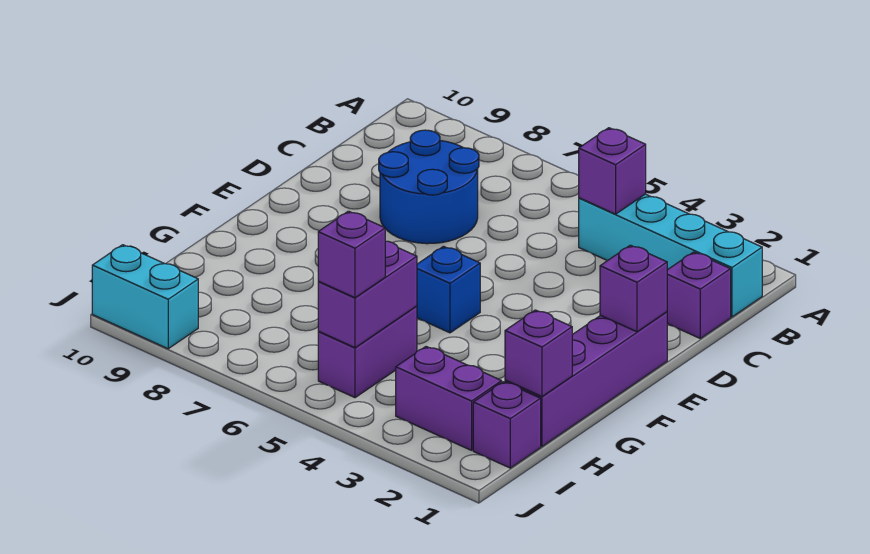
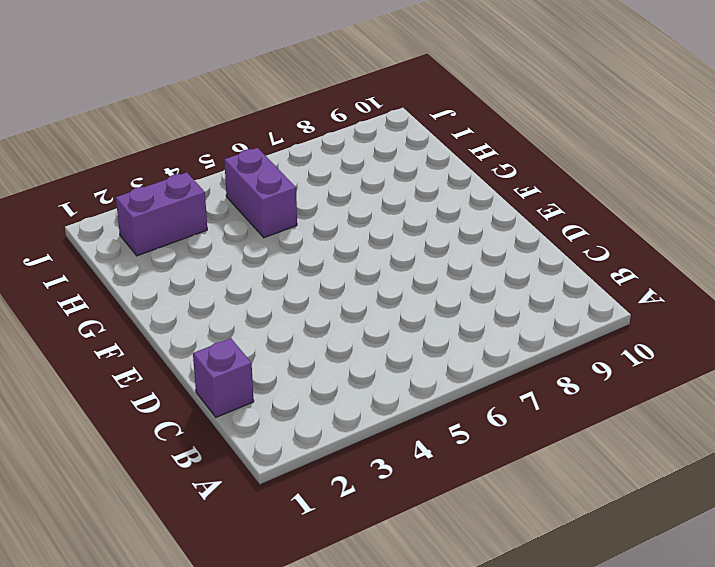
none -> cyan brick B1:B4 level 1
none -> blue round brick C7:D8 level 1
none -> purple brick E1:H1 level 1

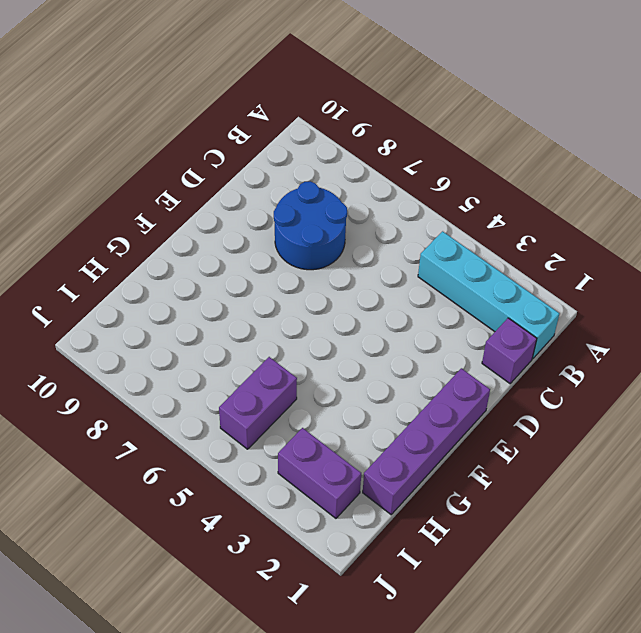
none -> blue brick F5 level 1
none -> purple brick I1 level 1
none -> cyan brick J9:J10 level 1

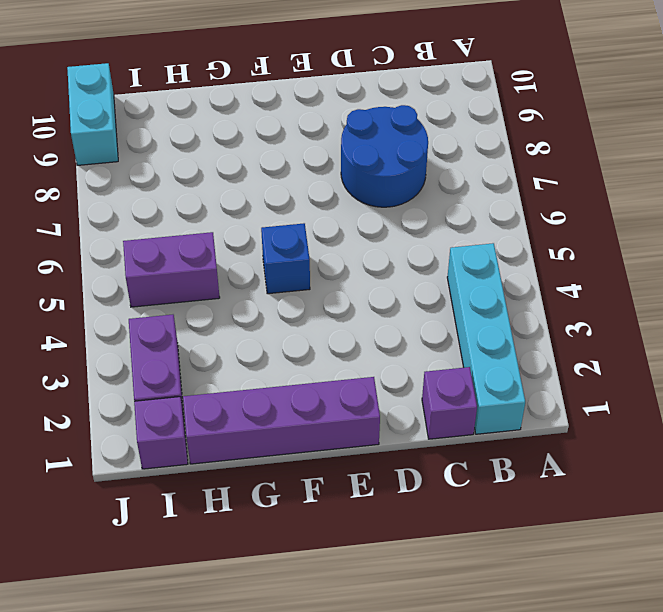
none -> purple brick B4 level 2
none -> purple brick E1 level 2
none -> purple brick H1 level 2

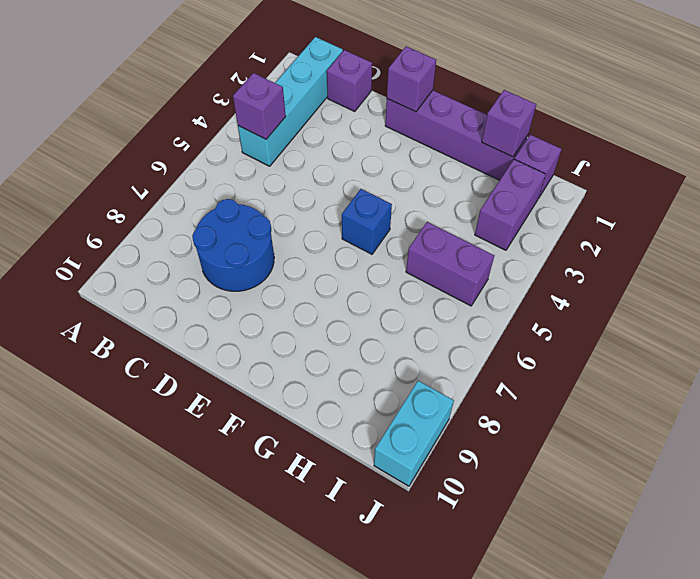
none -> purple brick H5:I5 level 2
none -> purple brick I5 level 3

